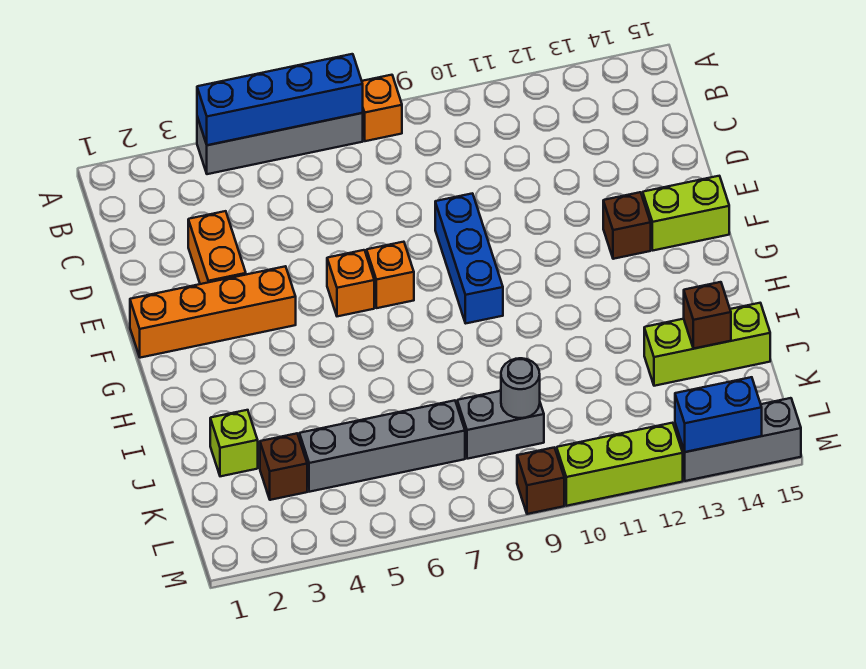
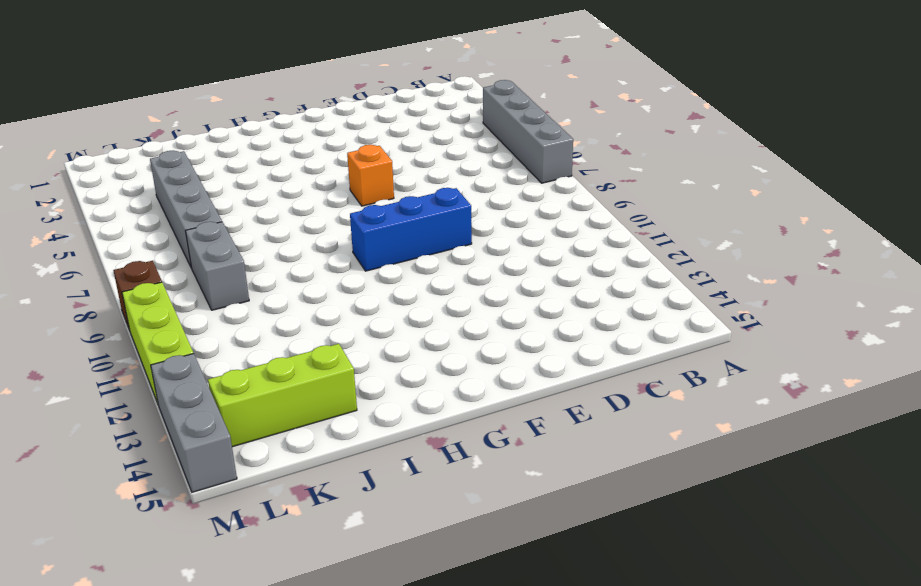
lime brick J14:L14 level 1 -> lime brick J13:J15 level 1
none -> orange brick A8 level 1
none -> orange brick D3:E3 level 1
none -> orange brick F1:F4 level 1

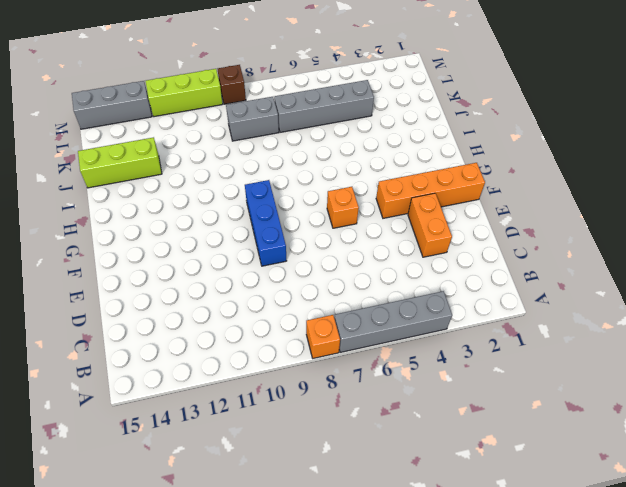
none -> orange brick F7 level 1
none -> brown brick F13 level 1
none -> lime brick F14:F15 level 1

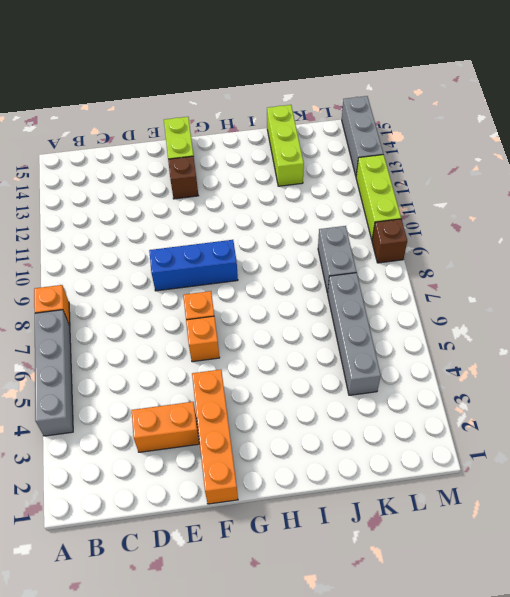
none -> lime brick J2 level 1
none -> brown brick K3 level 1
none -> blue brick A4:A7 level 2

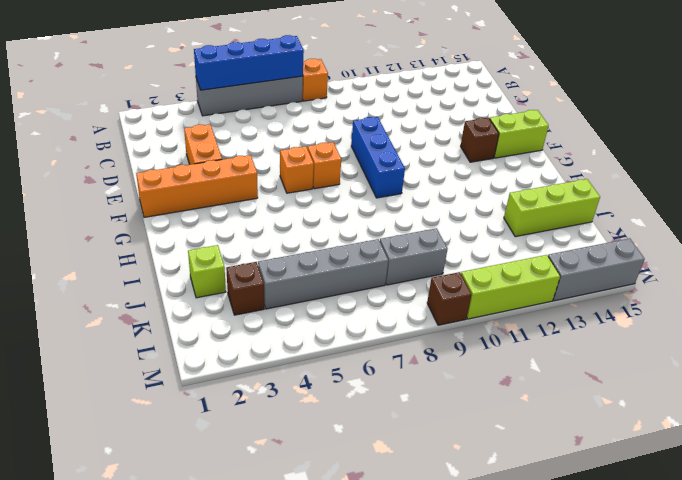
none -> brown brick J14 level 2
none -> grey round brick K9 level 2
none -> blue brick M13:M14 level 2

